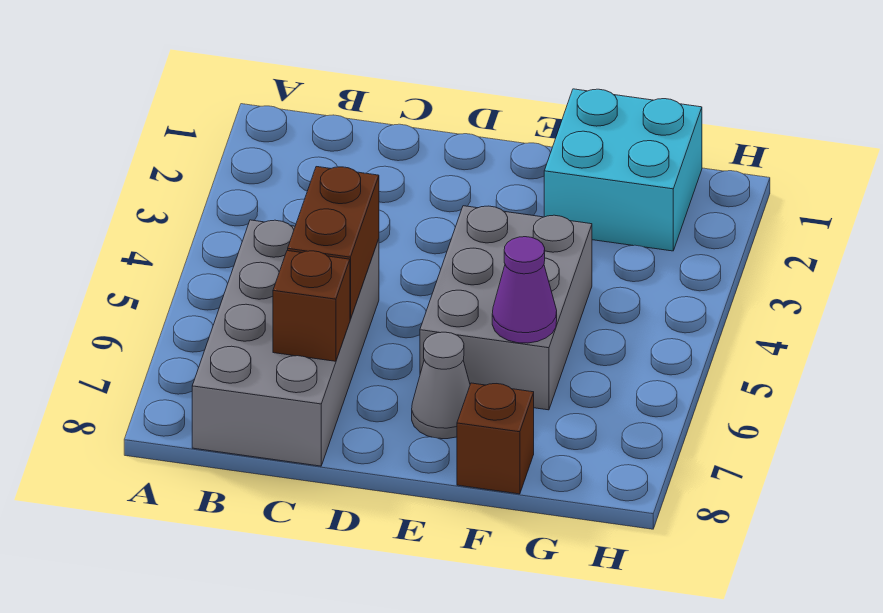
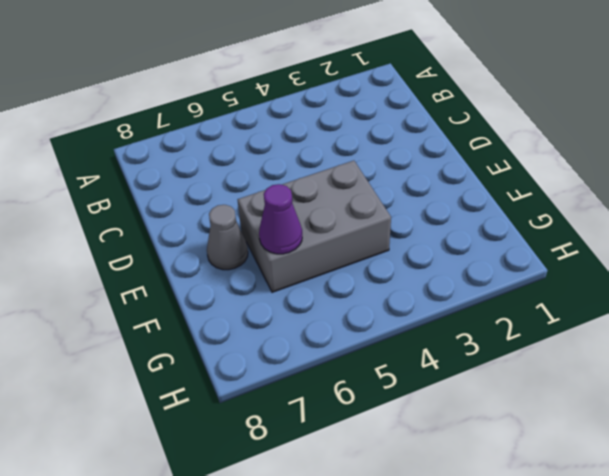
none -> grey brick B5:C8 level 1
none -> cyan brick F1:G2 level 1

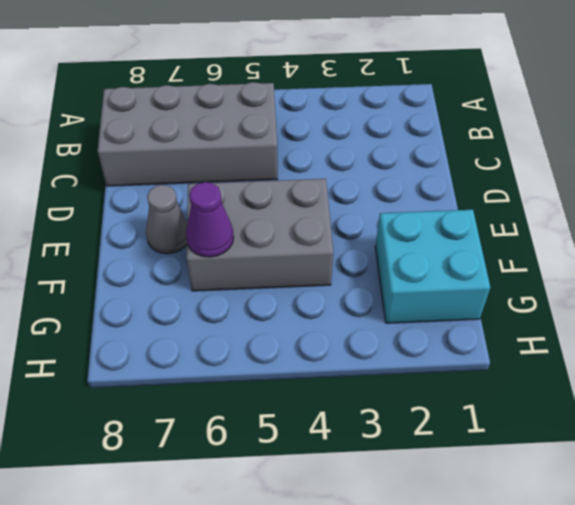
none -> brown brick F8 level 1
none -> brown brick C5:C6 level 2

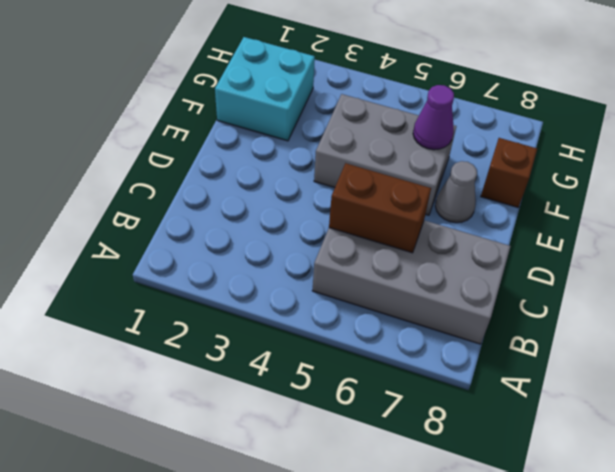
none -> brown brick C7 level 2

